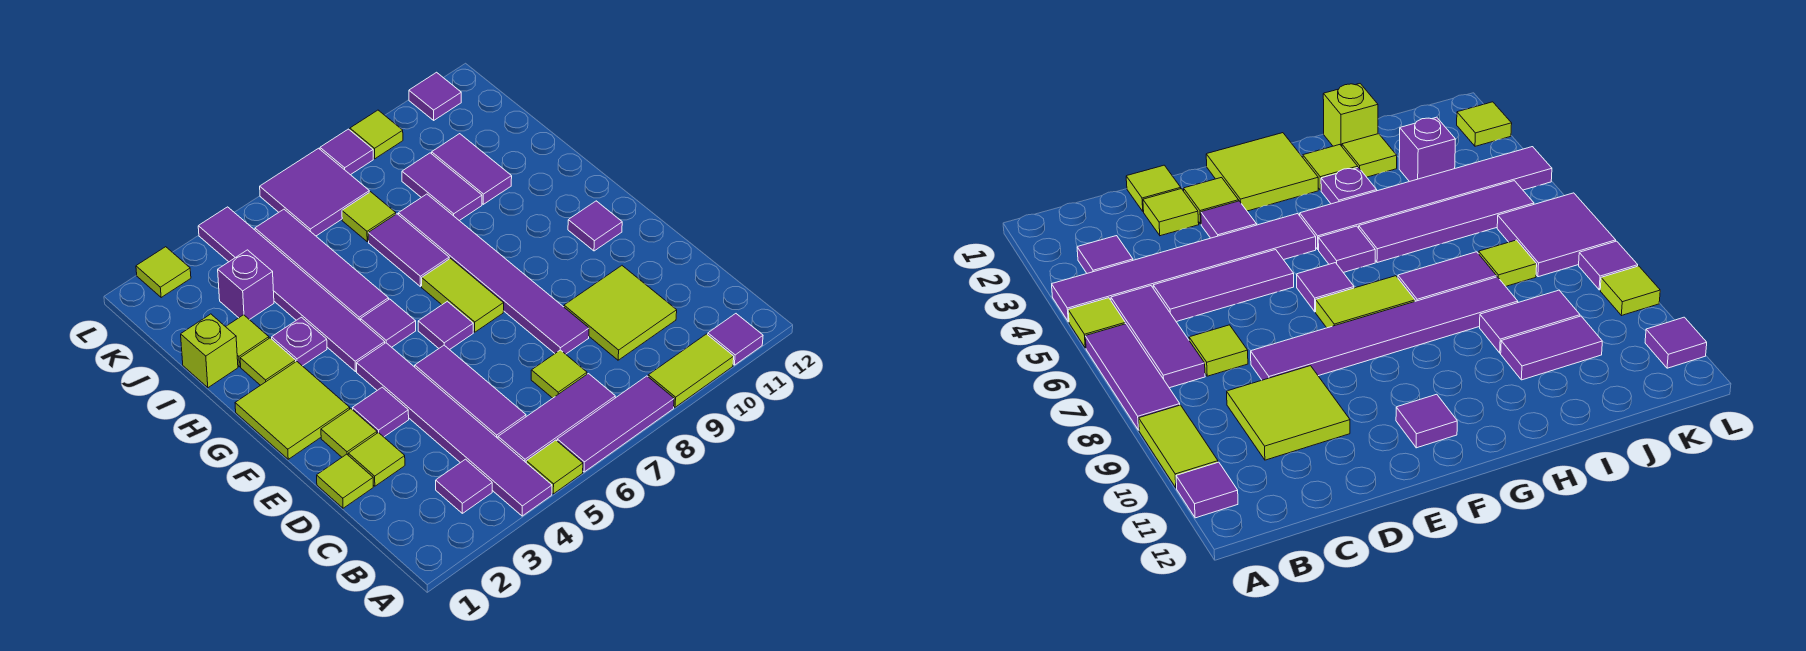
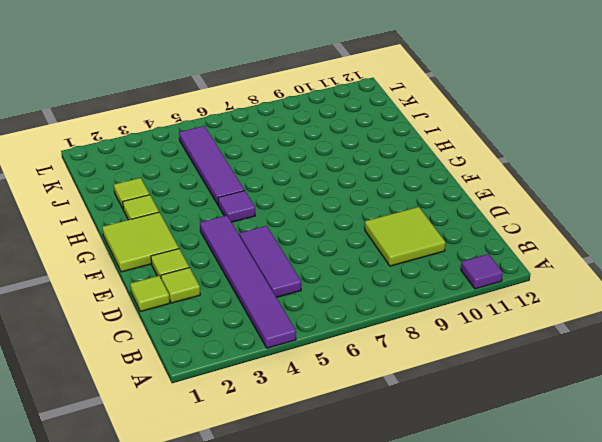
none -> lime tile A5 level 1
none -> purple tile A6:A8 level 1
none -> lime tile A9:A10 level 1
none -> purple tile B3 level 1

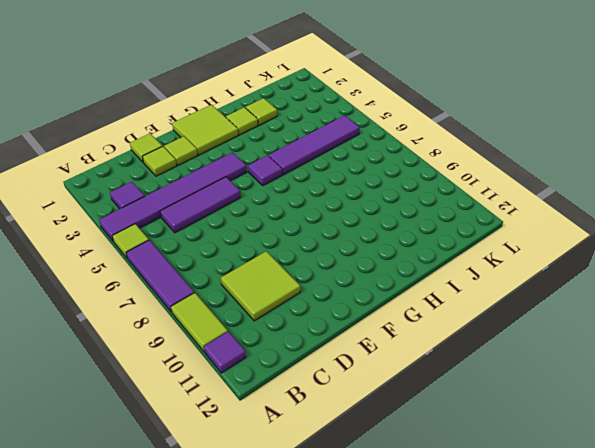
none -> purple tile B5:B7 level 1
none -> lime tile C7 level 1
none -> purple tile D8:I8 level 1
none -> purple tile E3 level 1

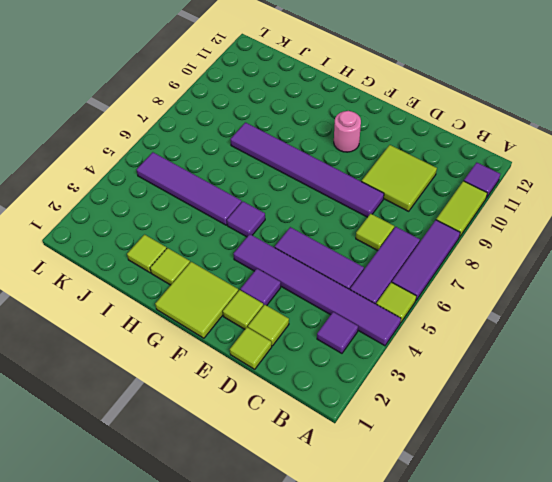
pink round brick F10 level 1 -> none
none -> purple tile F6 level 1
none -> lime tile F7:G7 level 1
none -> purple tile F11 level 1
none -> purple tile G4:L4 level 1

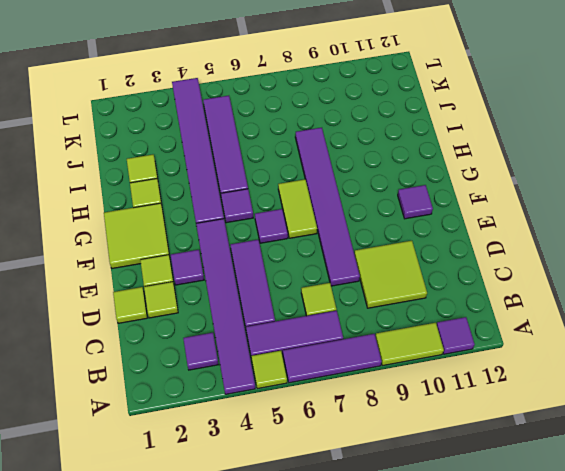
none -> purple plate H3 level 1
none -> purple tile H7:I7 level 1
none -> lime brick I1 level 1
none -> purple tile I9:J9 level 1

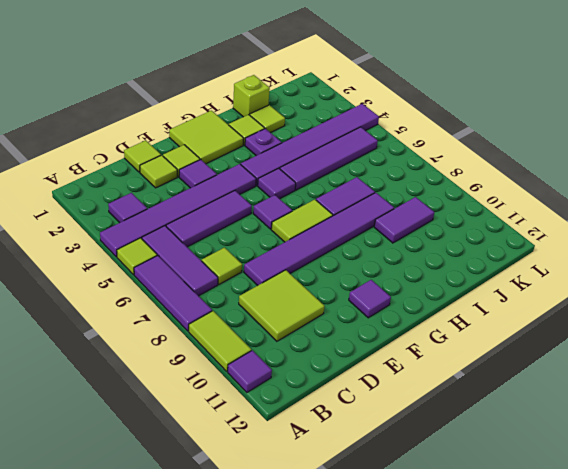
none -> purple tile I10:J10 level 1
none -> purple brick J3 level 1
none -> lime tile J7 level 1
none -> purple tile K6:L7 level 1

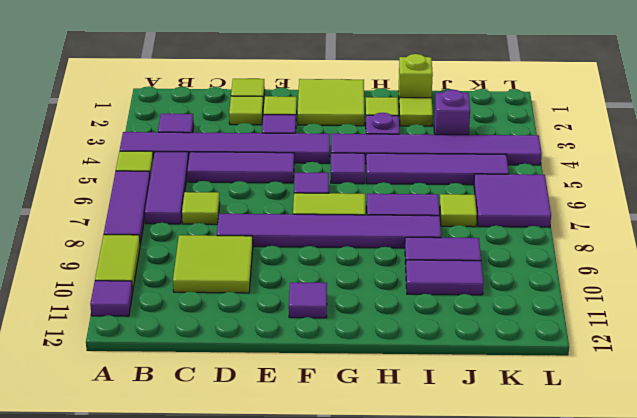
none -> lime tile L2 level 1
none -> purple tile L8 level 1
none -> lime tile L9 level 1
none -> purple tile L11 level 1

